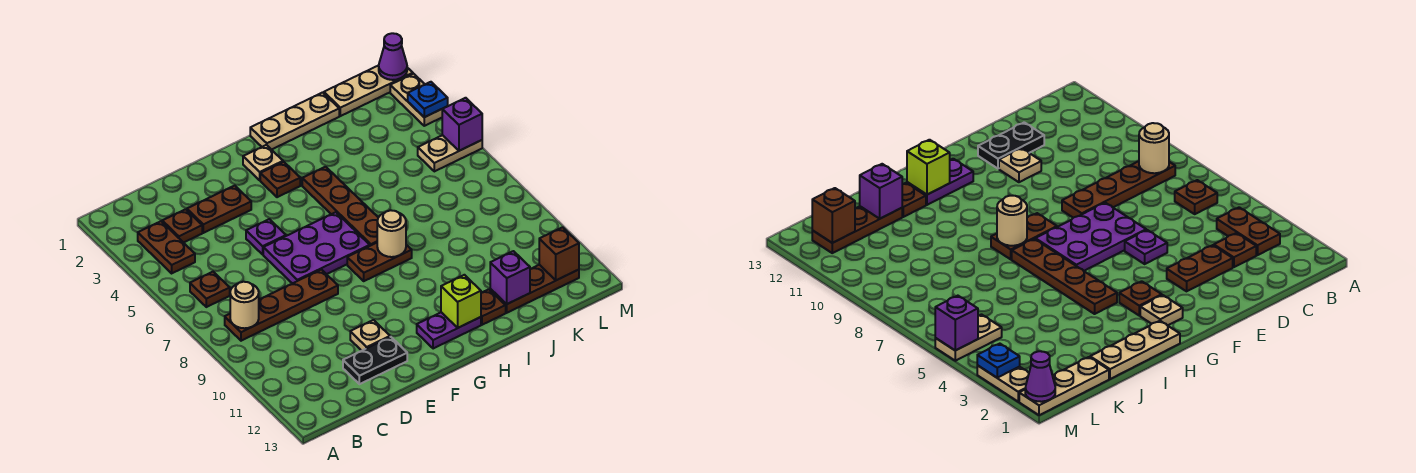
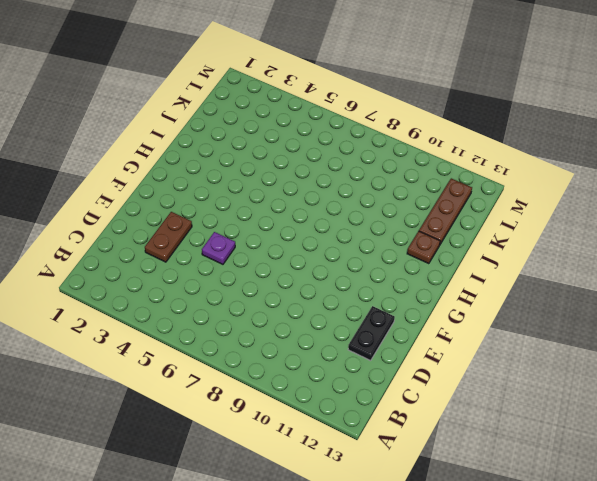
none -> brown plate B3:B4 level 1
none -> brown plate B6 level 1
none -> brown plate B8:E8 level 1

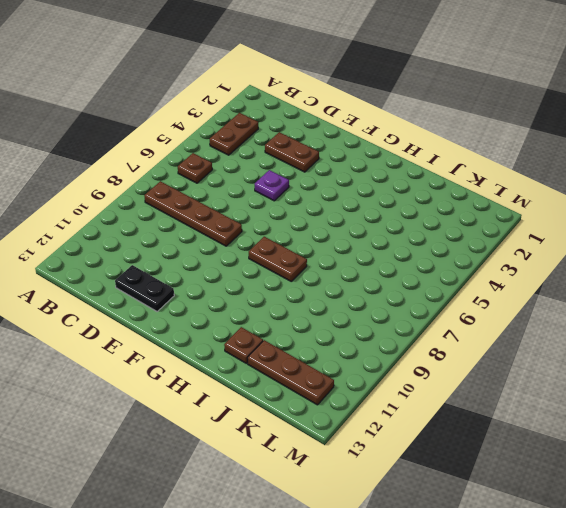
none -> brown plate C3 level 1
none -> purple plate E6:G7 level 1
none -> tan plate E11 level 1

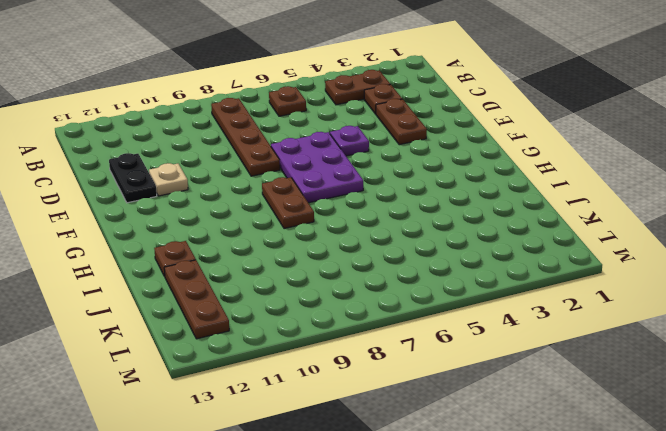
none -> tan plate G2 level 1
none -> brown plate G3 level 1
none -> purple plate G12:H12 level 1

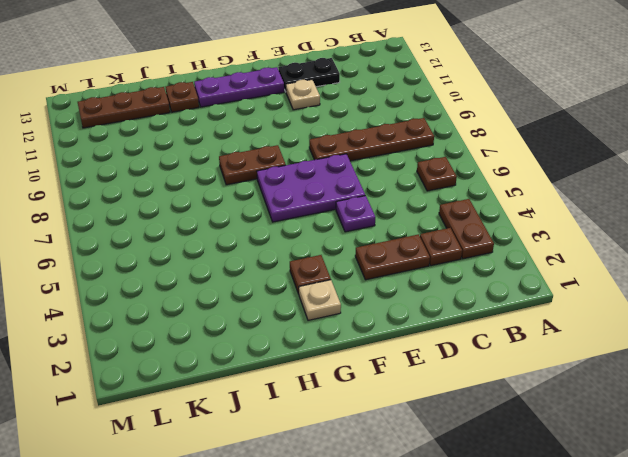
purple plate F12:H12 level 1 -> purple plate G12:H12 level 1
none -> tan plate H1:J1 level 1
none -> brown plate H4:H7 level 1
none -> tan plate K1:M1 level 1

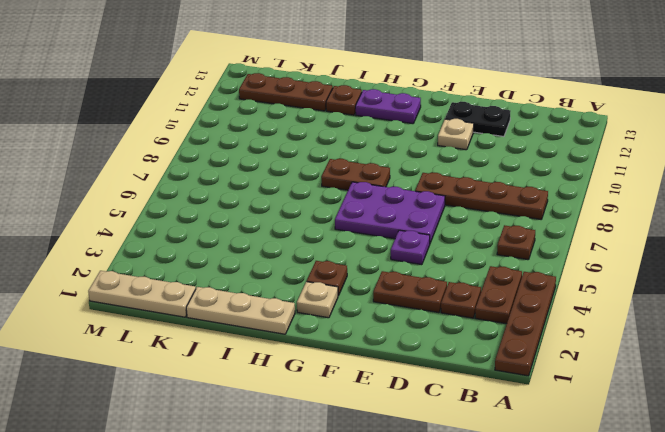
brown plate A1:A4 level 1 -> brown plate H4:H7 level 1
none -> tan plate L5:M5 level 1
none -> tan plate M2:M3 level 1
none -> tan round brick B8 level 2

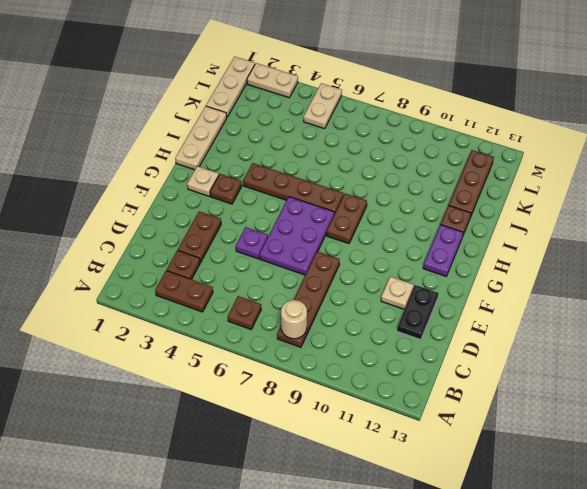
none -> tan round brick H8 level 2
none -> lime brick H12 level 2
none -> purple brick J12 level 2

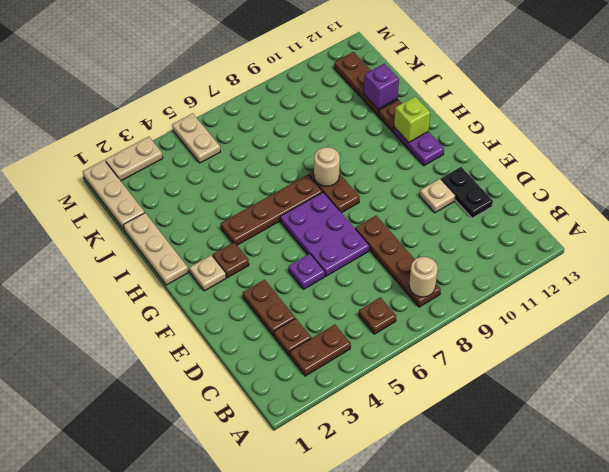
none -> brown brick L12 level 2
none -> purple cone M1 level 2
none -> blue plate M3 level 2

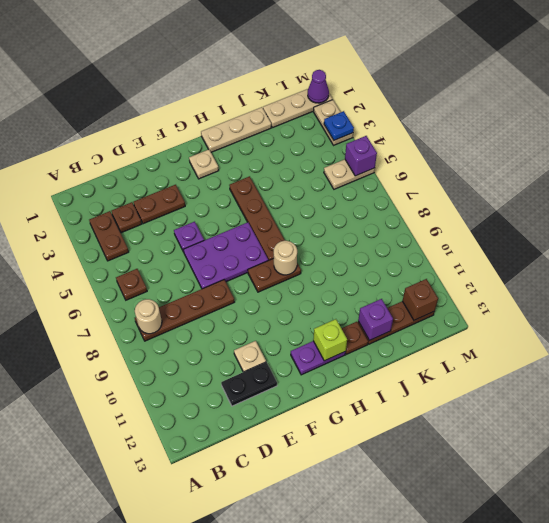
none -> brown plate G3 level 1

